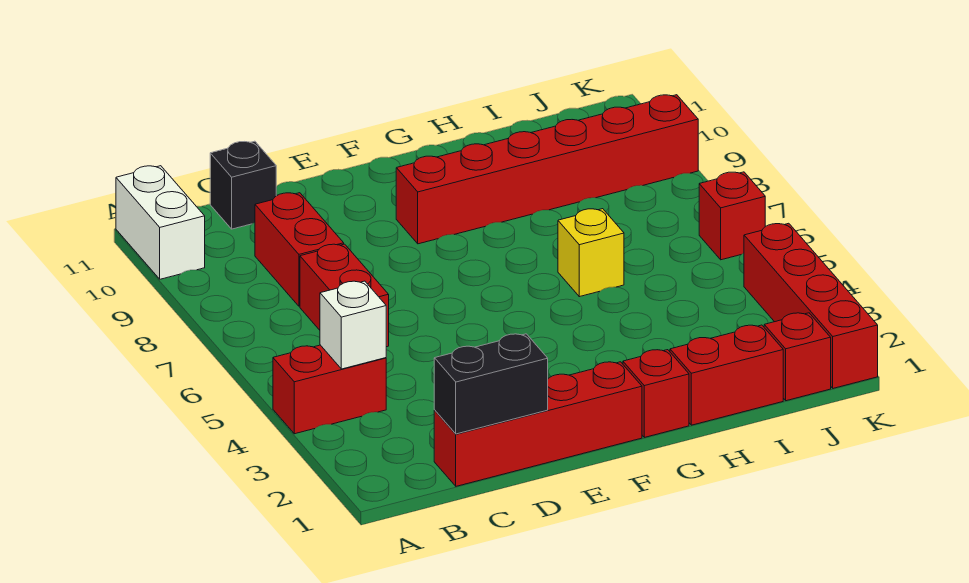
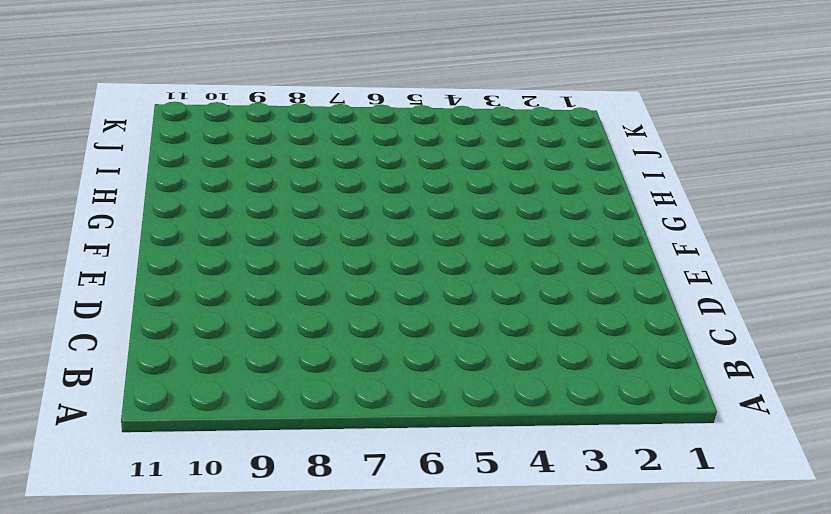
none -> red brick A4:B4 level 1
none -> white brick A10:A11 level 1
none -> red brick C1:F1 level 1

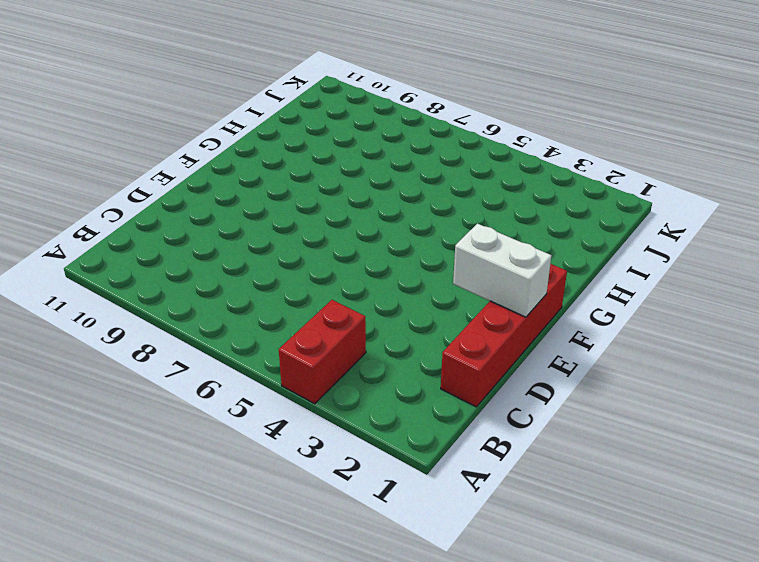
white brick E1:E2 level 2 -> white brick A10:A11 level 1
none -> red brick C6:C7 level 1
none -> red brick C8:C9 level 1
none -> black brick C11 level 1

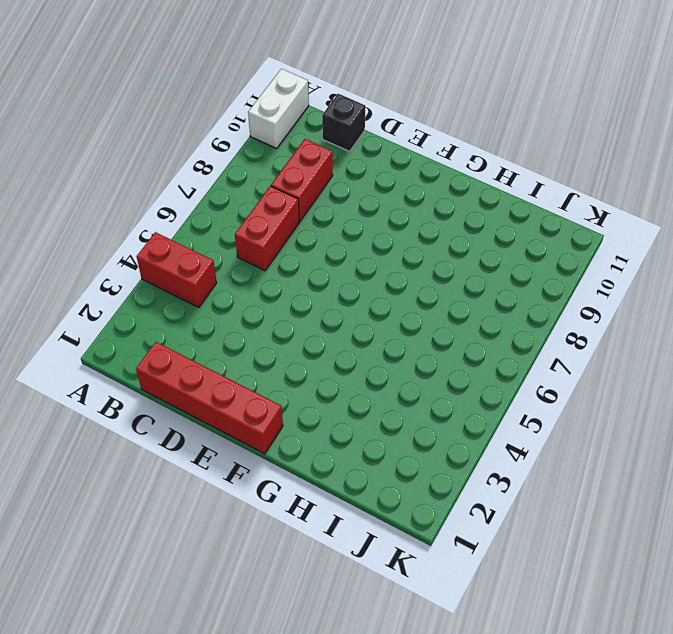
none -> red brick F9:K9 level 1
none -> red brick G1 level 1
none -> red brick H1:I1 level 1

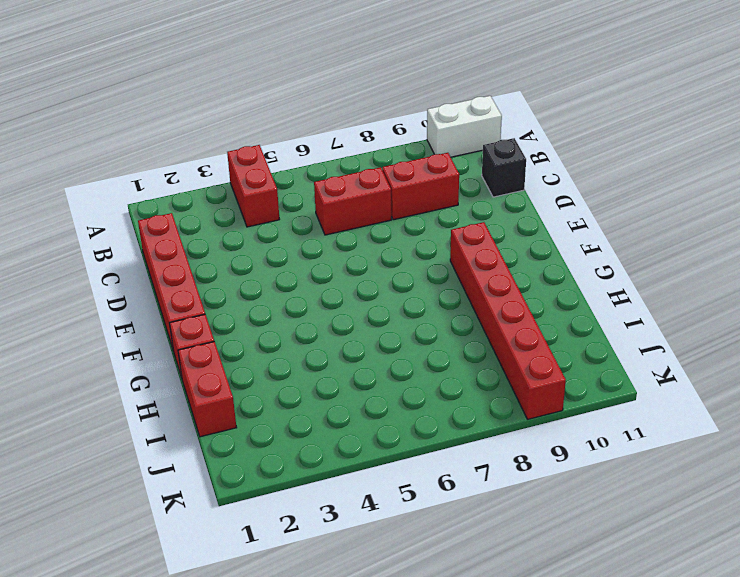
none -> yellow brick H6 level 1
none -> red brick J1 level 1
none -> red brick K1:K4 level 1

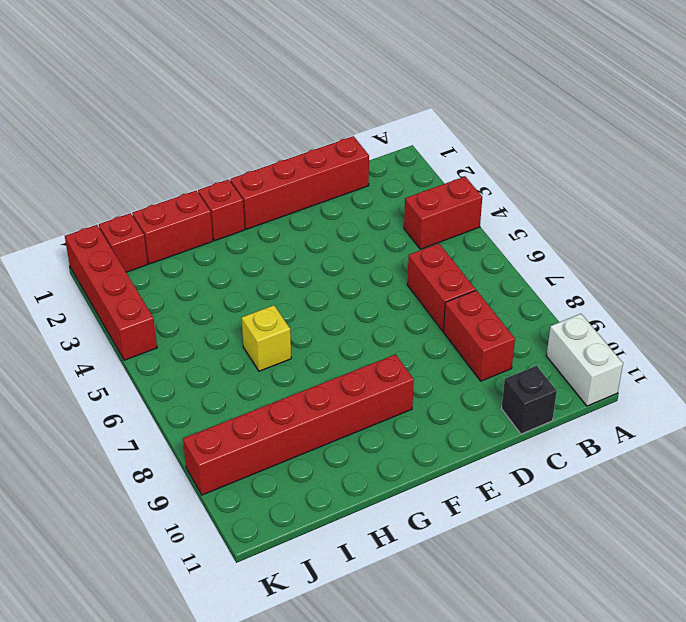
none -> red brick K6 level 1
none -> white brick B4 level 2
none -> black brick C1:D1 level 2

